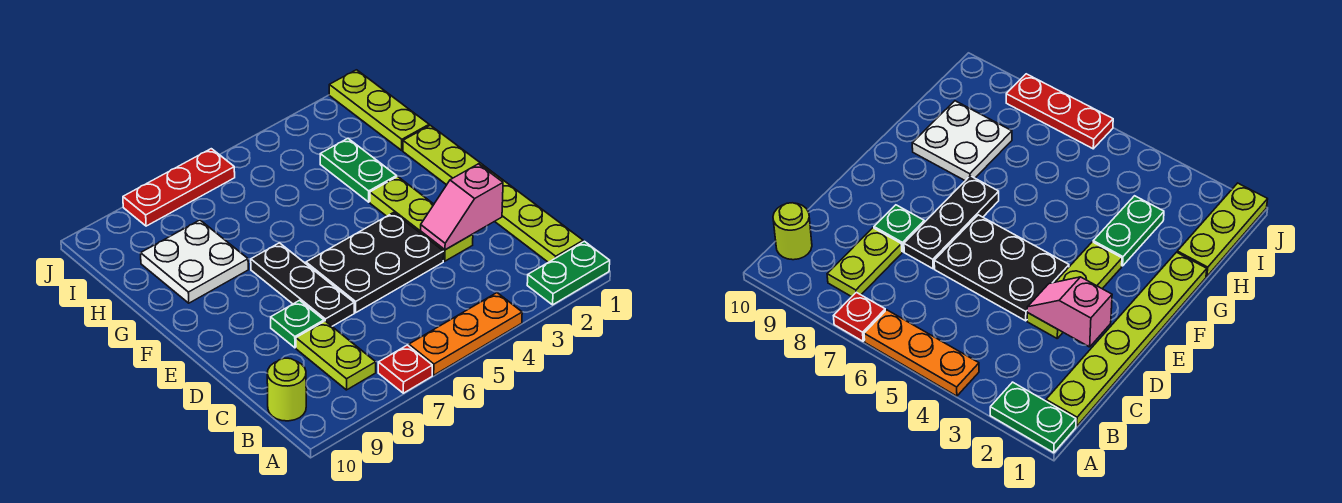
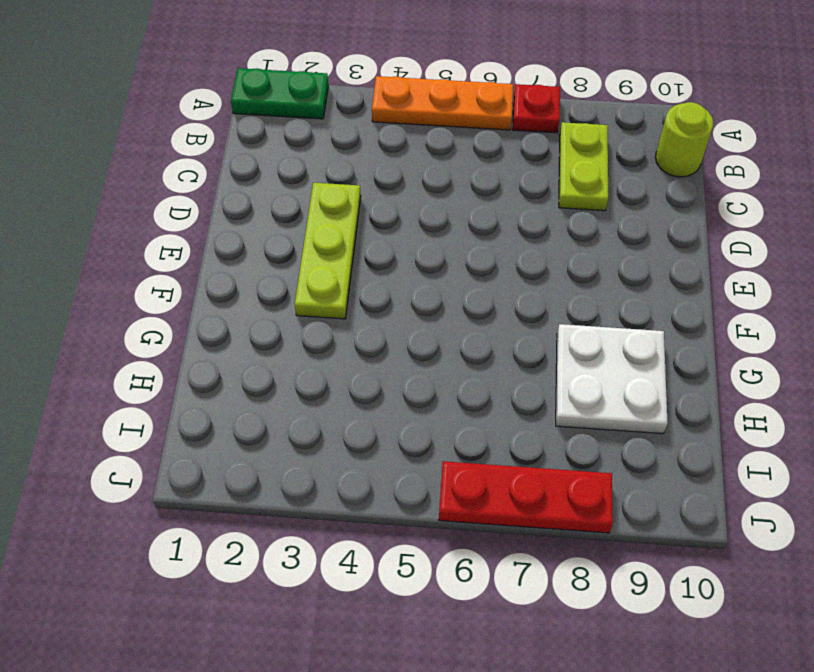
none -> lime plate B1:G1 level 1
none -> black plate D4:E6 level 1
none -> black plate D7:F7 level 1

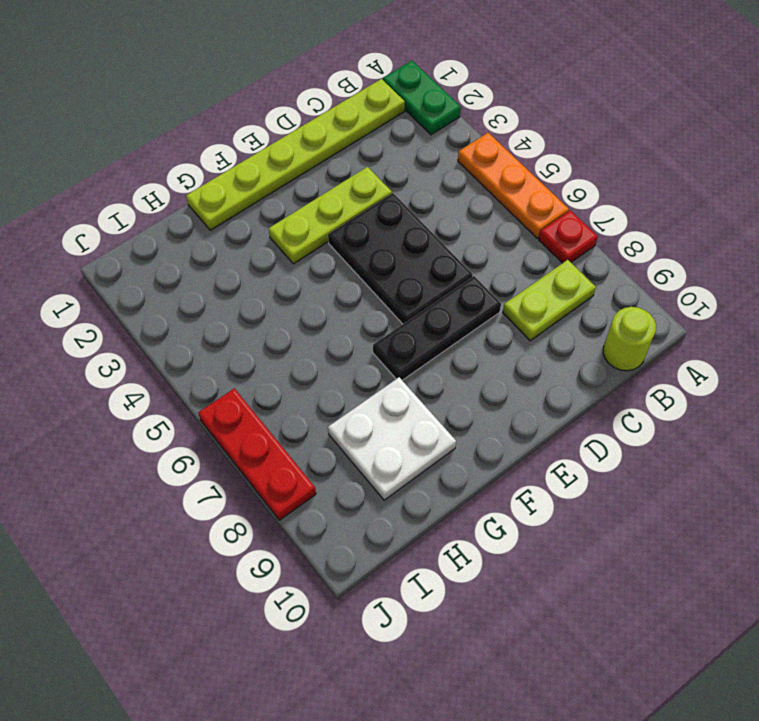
none -> green plate D8 level 1
none -> green plate G3:H3 level 1
none -> lime plate H1:J1 level 1

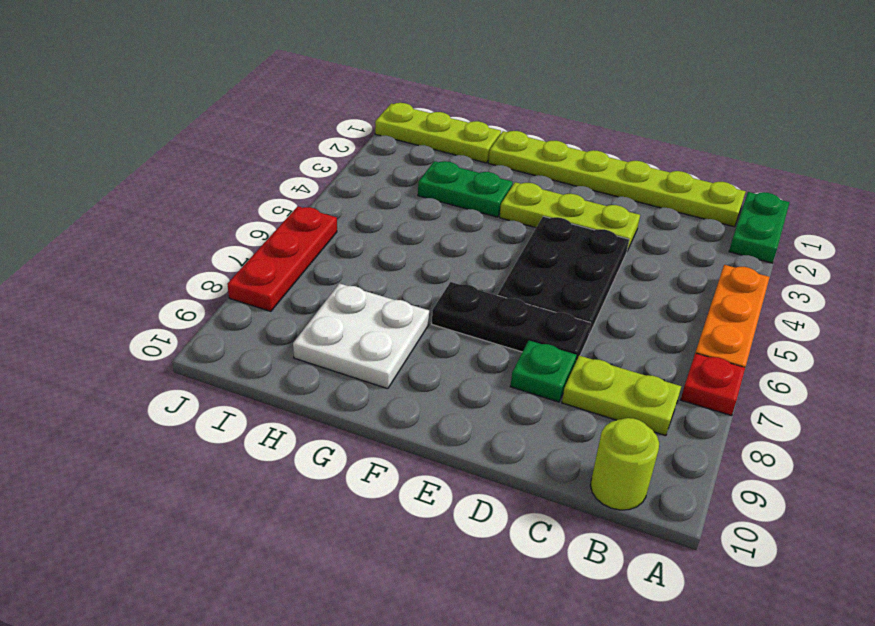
none -> pink slope D2:D3 level 2 top 2

